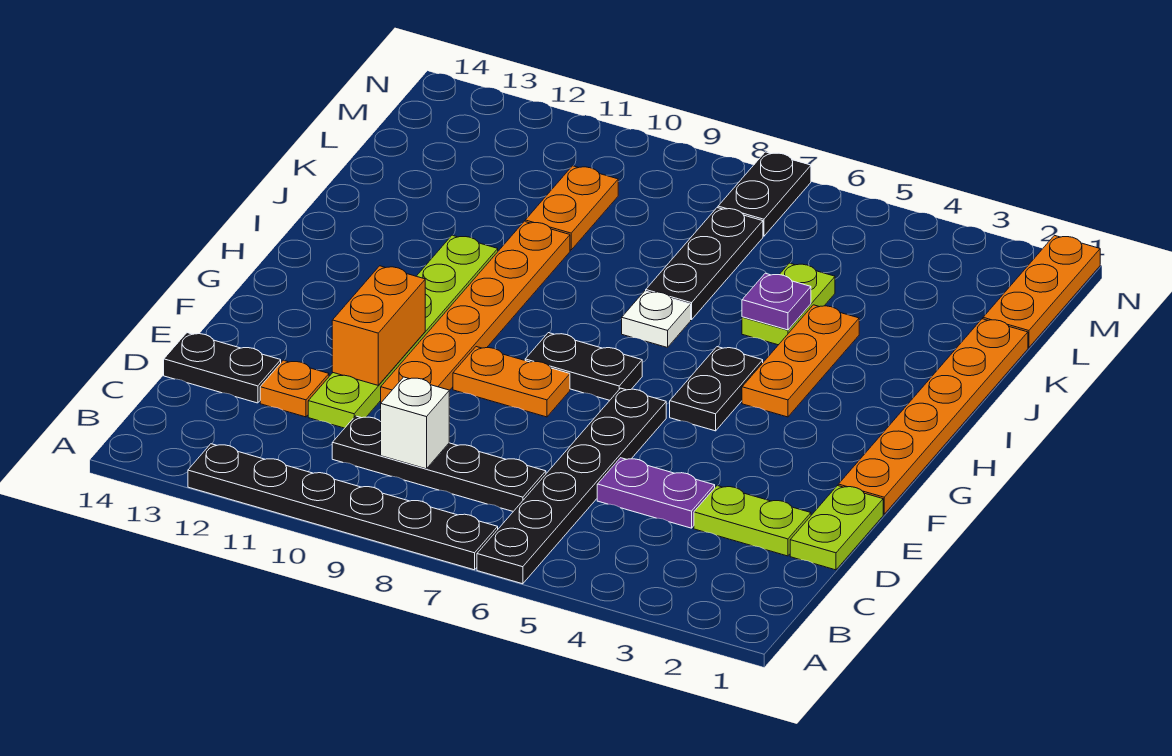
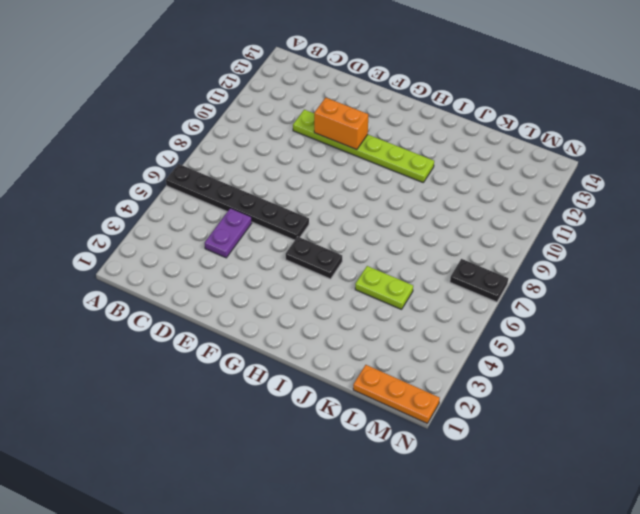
none -> black plate A7:A12 level 1
none -> black plate C7:C10 level 1
none -> lime plate D1:E1 level 1

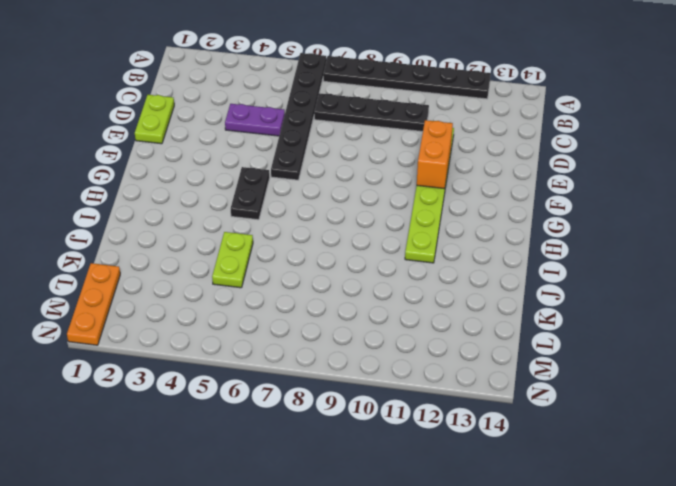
none -> lime plate D2:D3 level 1
none -> orange plate D12 level 1
none -> black plate D13:D14 level 1

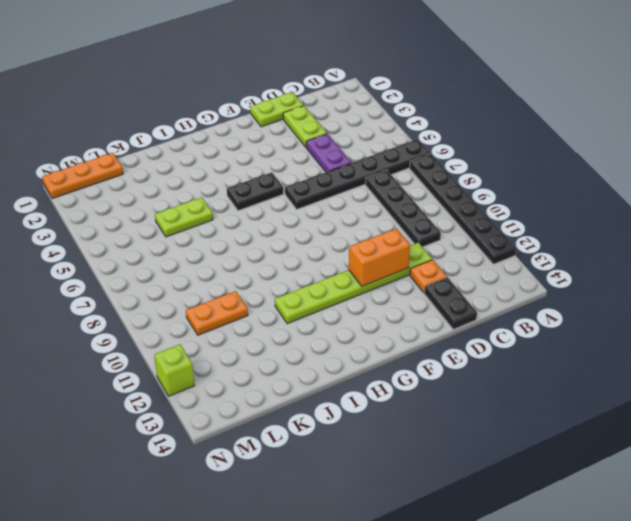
lime brick N12 level 1 -> none
none -> orange plate E10:J10 level 1
none -> orange plate F1:K1 level 1
none -> orange plate F8:F9 level 1

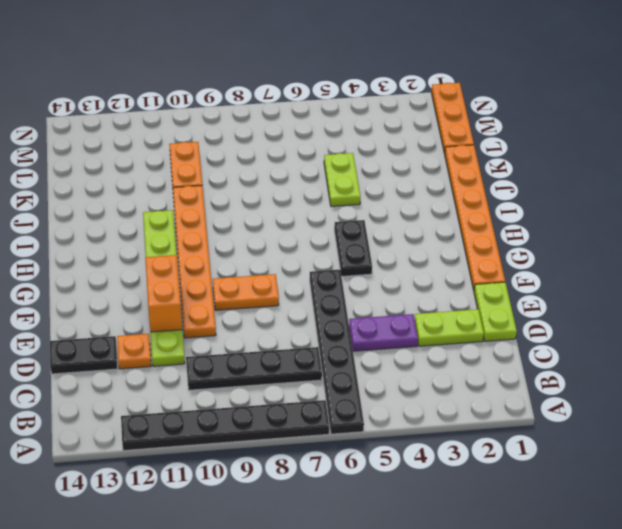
none -> black plate G7:G8 level 1
none -> orange plate H4:J4 level 1
none -> white plate I7 level 1

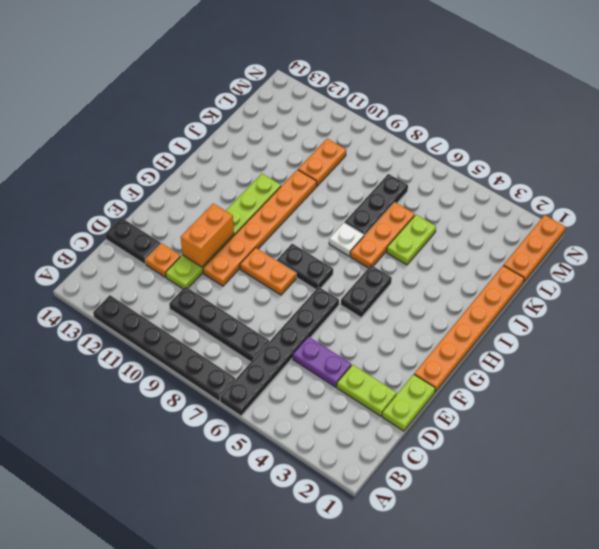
orange plate I6:K6 level 1 -> orange plate H4:J4 level 1
none -> black plate M7:N7 level 1
none -> white brick C9 level 2
none -> purple plate J5 level 2

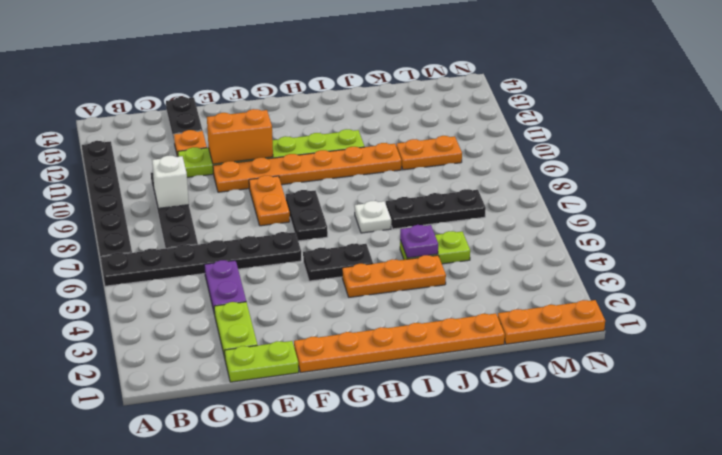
none -> black plate M7:N7 level 1

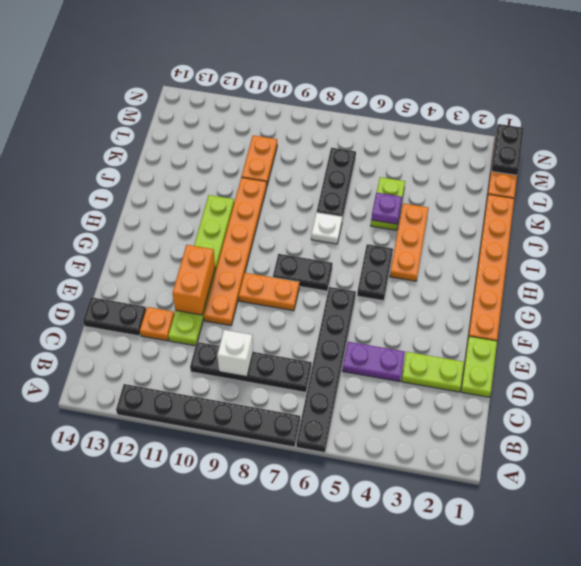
black plate M1:N1 level 2 -> black plate M7:N7 level 1

